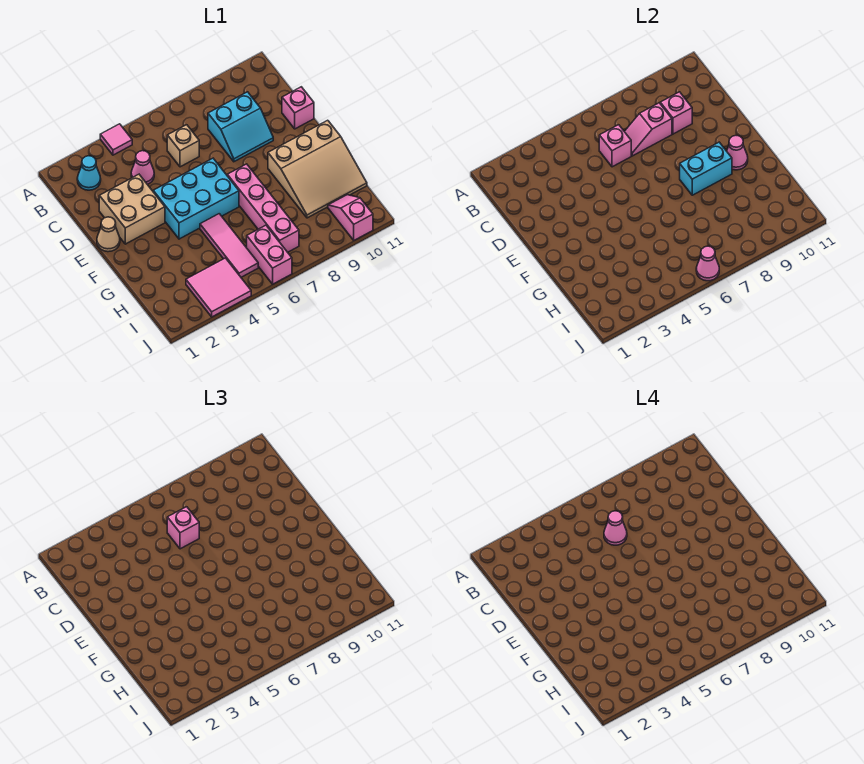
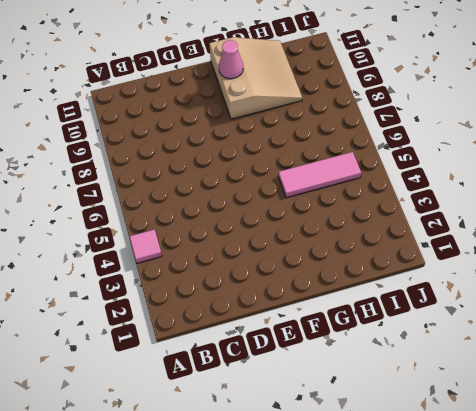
none -> cyan cone B2 level 1
none -> pink cone C4 level 1
none -> tan brick C6 level 1

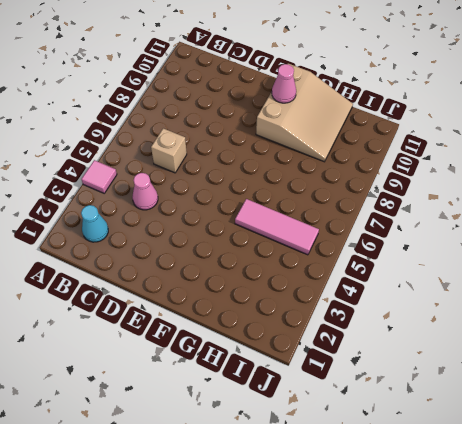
none -> cyan slope C8:D9 level 1 top C
none -> tan brick D2:E3 level 1
none -> pink brick D11 level 1

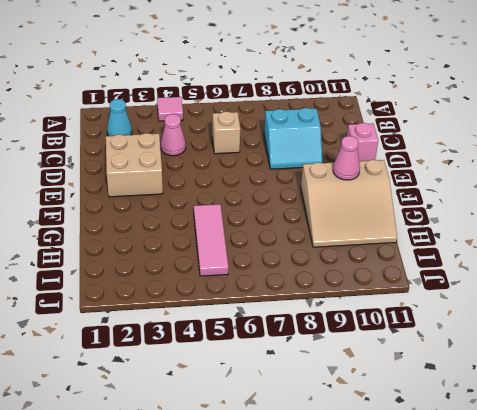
none -> tan cone E1 level 1
none -> cyan brick E4:F6 level 1
none -> pink brick F7:I7 level 1

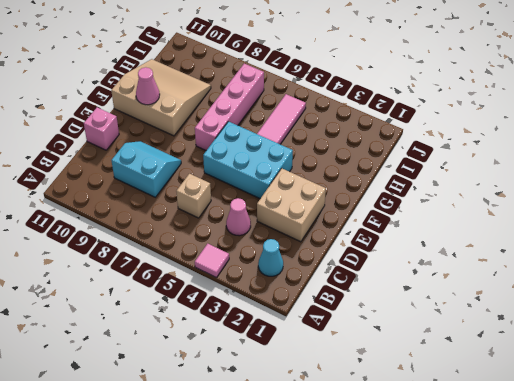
none -> tan cone E1 level 1
none -> pink tile I3:J4 level 1
none -> pink brick I6:J6 level 1

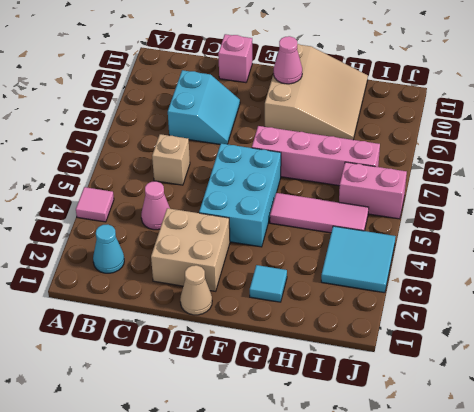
cyan tile G2 level 1 -> none
cyan tile I3:J4 level 1 -> pink tile I3:J4 level 1
none -> pink slope I10:J10 level 1 top J
none -> pink brick C6 level 2
none -> pink slope C7:C8 level 2 top 8

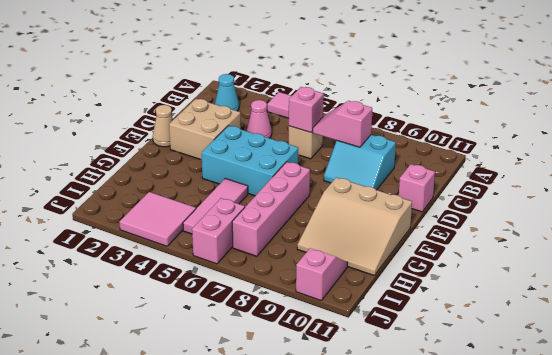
none -> pink brick C9 level 2
none -> cyan brick F8:F9 level 2
none -> pink cone F10 level 2

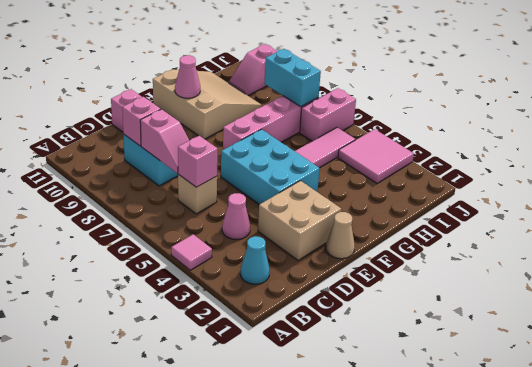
cyan brick I7:I8 level 2 -> cyan brick F8:F9 level 2
none -> pink cone J6 level 2
none -> pink brick C6 level 3
none -> pink cone C6 level 4

